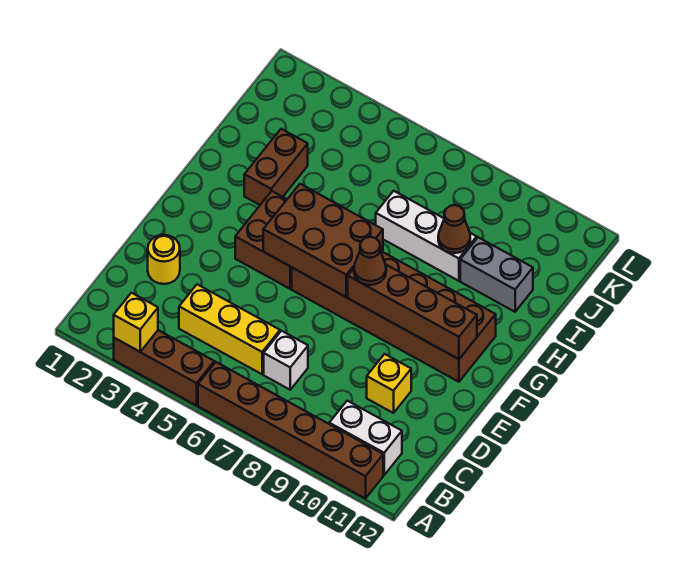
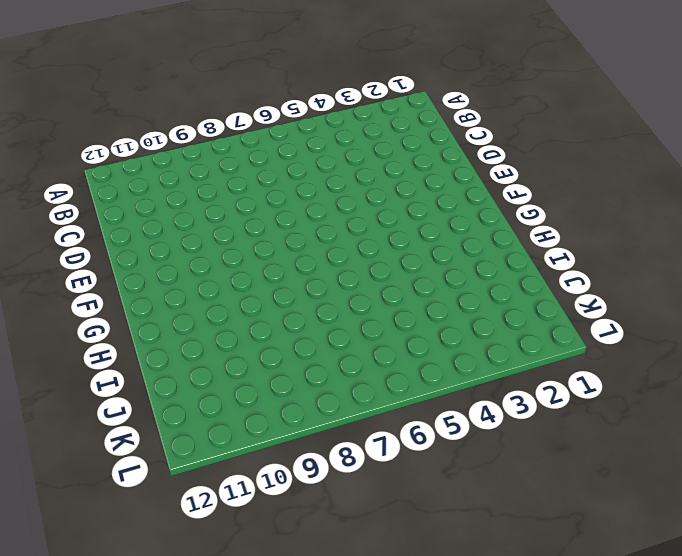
none -> brown brick A3:A5 level 1
none -> brown brick A6:A11 level 1
none -> white brick B10:B11 level 1

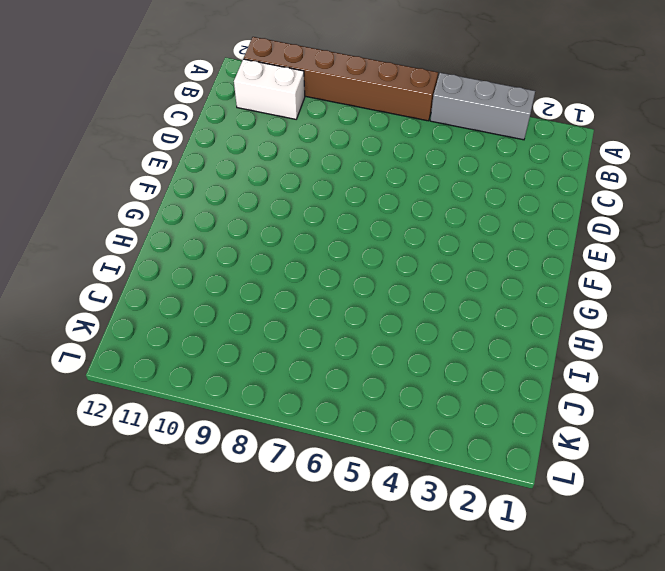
grey brick A3:A5 level 1 -> brown brick A3:A5 level 1
none -> yellow brick C4:C6 level 1
none -> white brick C7 level 1
none -> yellow round brick D2 level 1

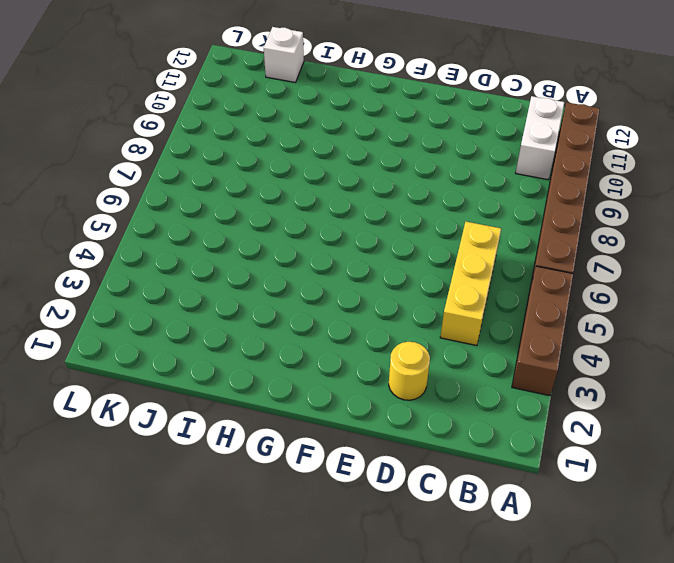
white brick J12 level 1 -> white brick C7 level 1
none -> yellow brick D10 level 1
none -> brown brick F4:G5 level 1
none -> brown brick F6:G11 level 1

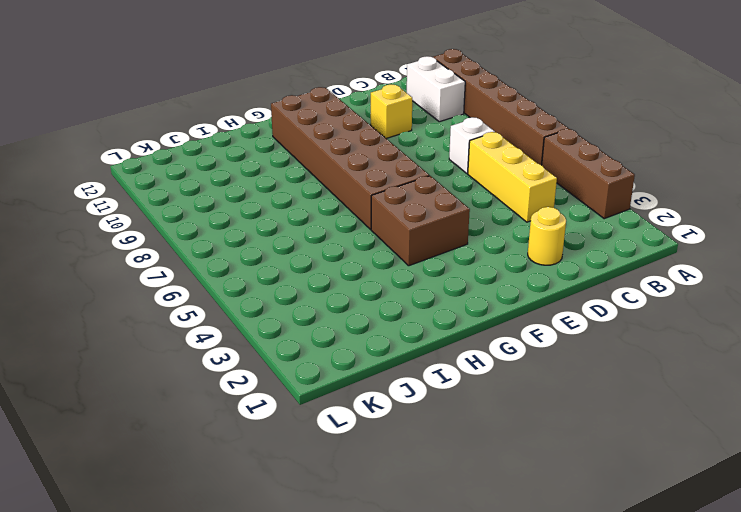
none -> brown brick H3:I3 level 1
none -> white brick I7:I9 level 1
none -> grey brick I10:I11 level 1

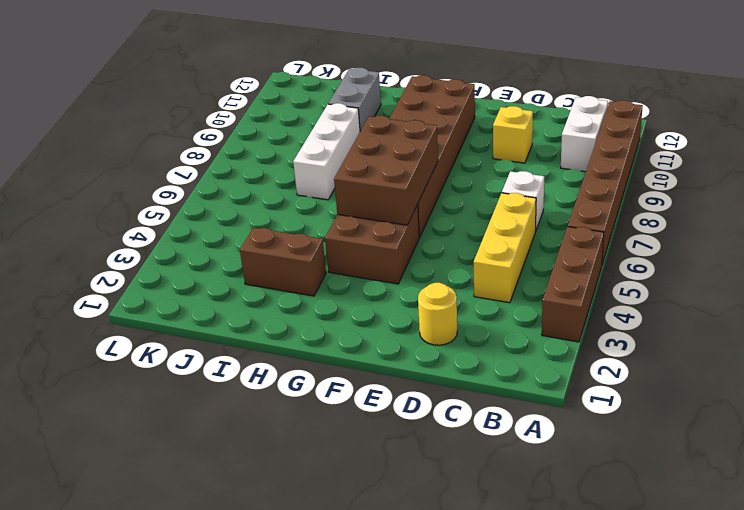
none -> yellow brick A3 level 2
none -> brown brick F8:F11 level 2
none -> brown cone I9 level 2

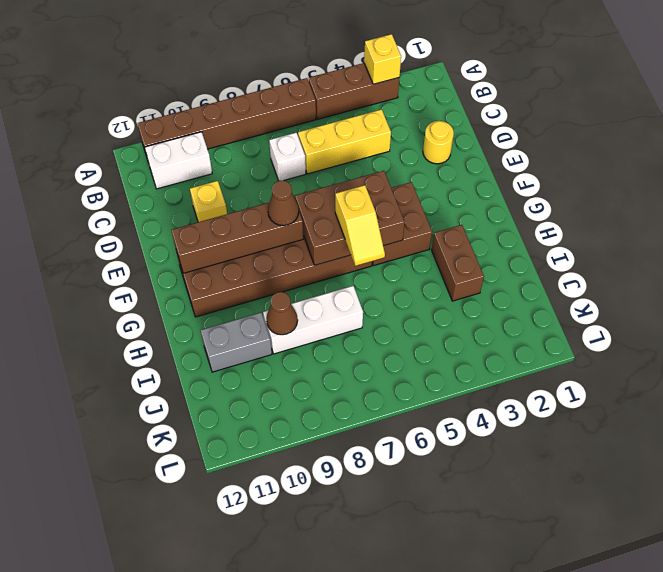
yellow slope G6:H6 level 3 top G -> none

